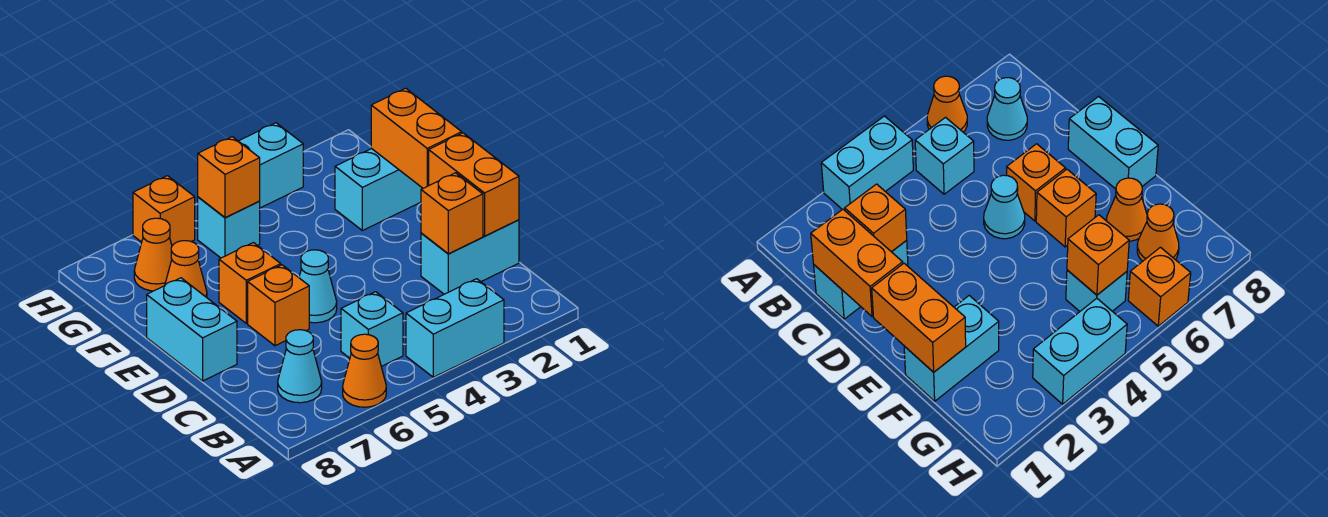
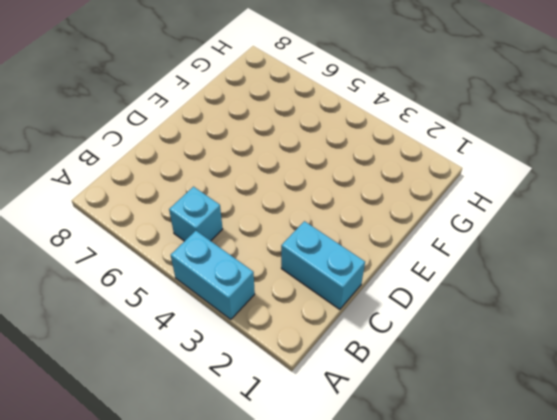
none -> orange cone A6 level 1
none -> cyan cone B7 level 1
none -> cyan cone D5 level 1

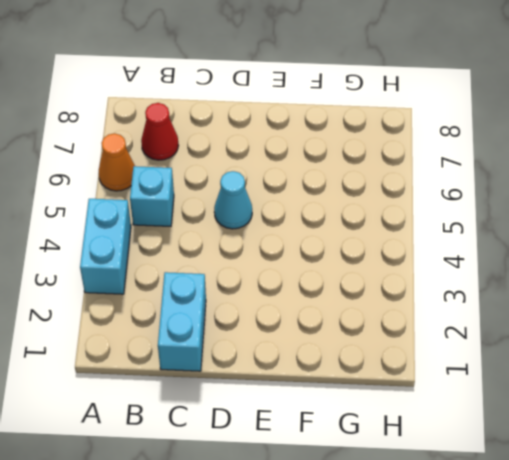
red cone B7 level 1 -> cyan cone B7 level 1
none -> orange brick D6 level 1
none -> cyan brick D8:E8 level 1
none -> orange brick E6 level 1

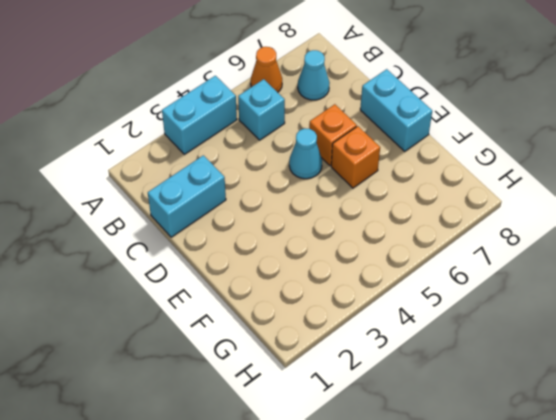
none -> cyan brick F1:F2 level 1
none -> orange cone F7 level 1
none -> cyan brick G5 level 1

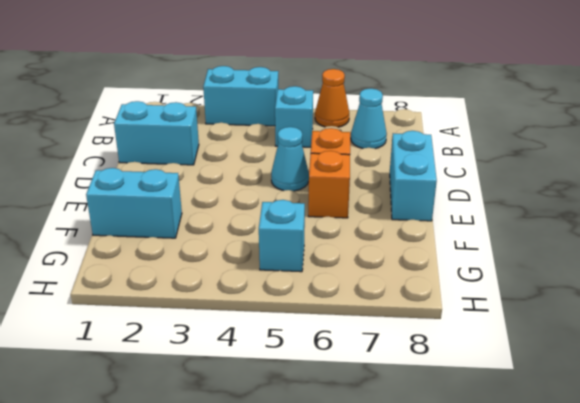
none -> orange cone F7 level 1
none -> orange cone G7 level 1
none -> cyan brick H3:H4 level 1

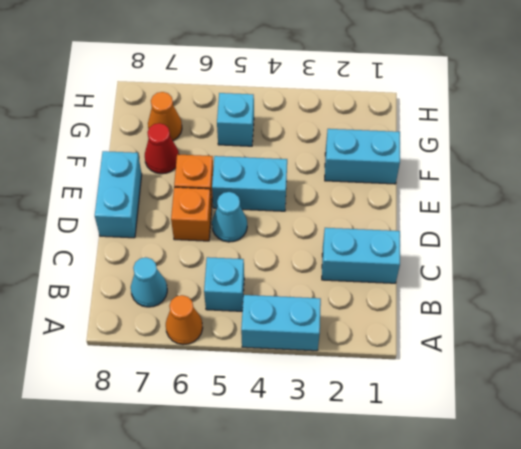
cyan brick E4:E5 level 1 -> cyan brick H3:H4 level 1
red cone F7 level 1 -> orange cone F7 level 1
none -> orange brick H6 level 1
none -> orange brick C1:D1 level 2
none -> orange brick C2 level 2

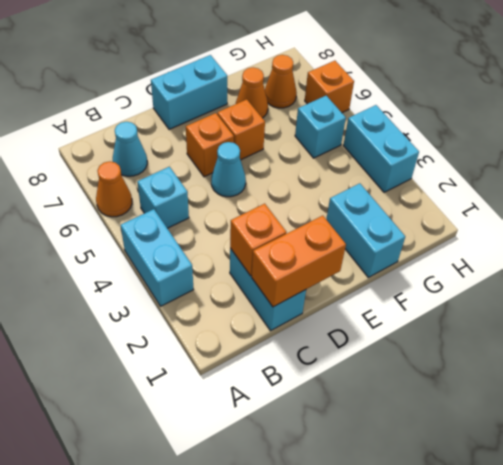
none -> orange brick E1:F1 level 2
none -> orange brick G5 level 2

